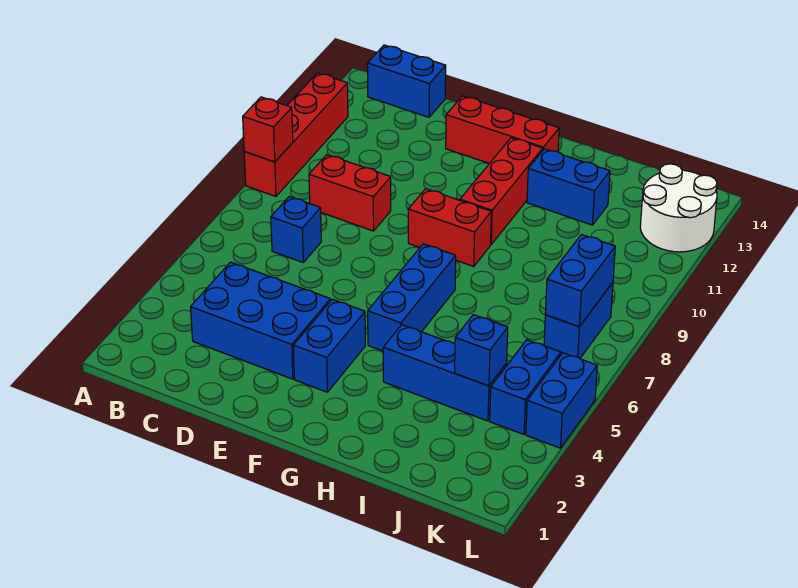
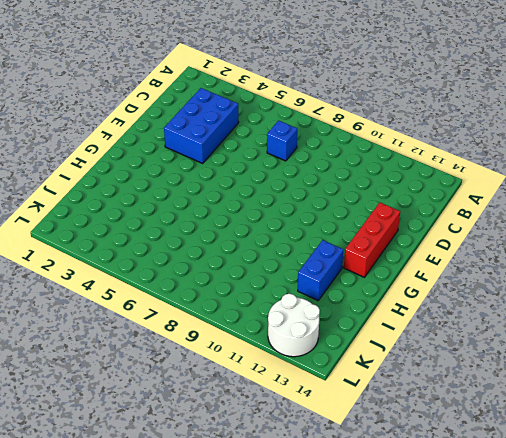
none -> red brick A9:A12 level 1
none -> blue brick B14:C14 level 1
none -> red brick C9:D9 level 1

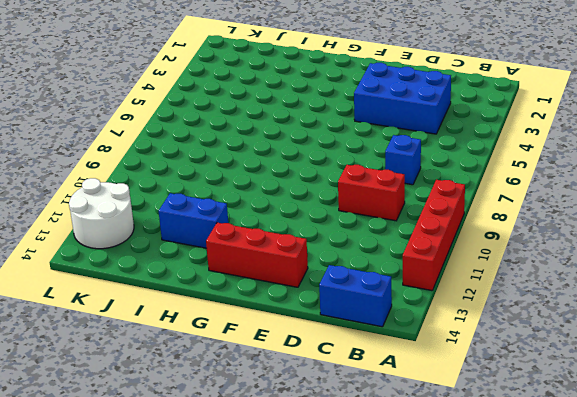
none -> blue brick F3:F4 level 1
none -> red brick F9:G9 level 1
none -> blue brick G5:G7 level 1

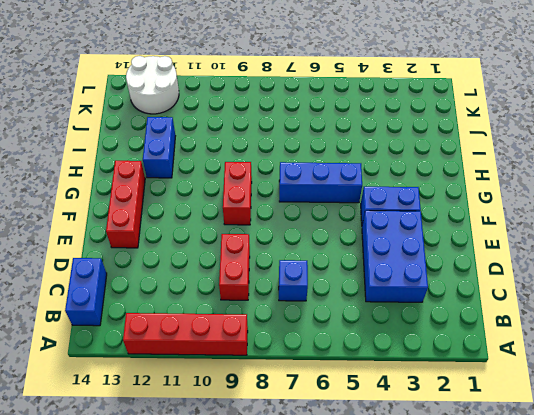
none -> red brick G10:G12 level 1
none -> blue brick H4:J4 level 1
none -> blue brick K4:K5 level 1

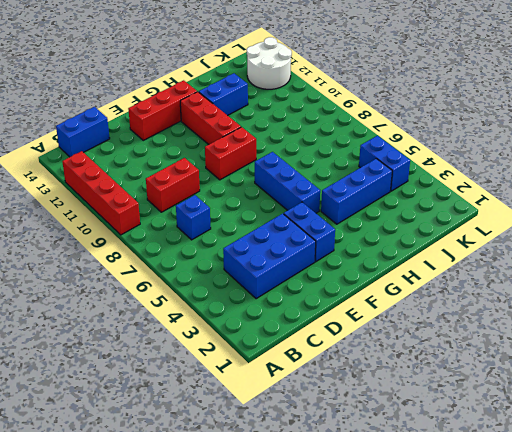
none -> blue brick K7:K8 level 1
none -> blue brick L4:L5 level 1
none -> red brick A9 level 2

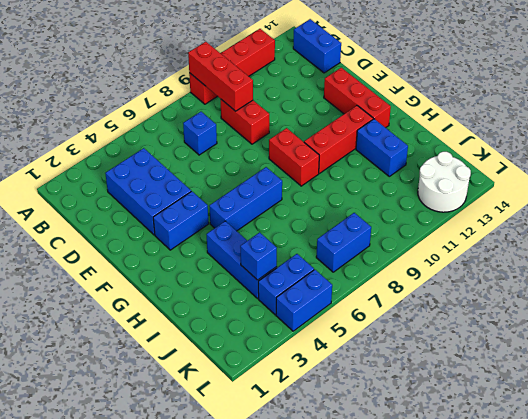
red brick A9:C9 level 2 -> red brick A9 level 2
none -> blue brick K7:K8 level 2

